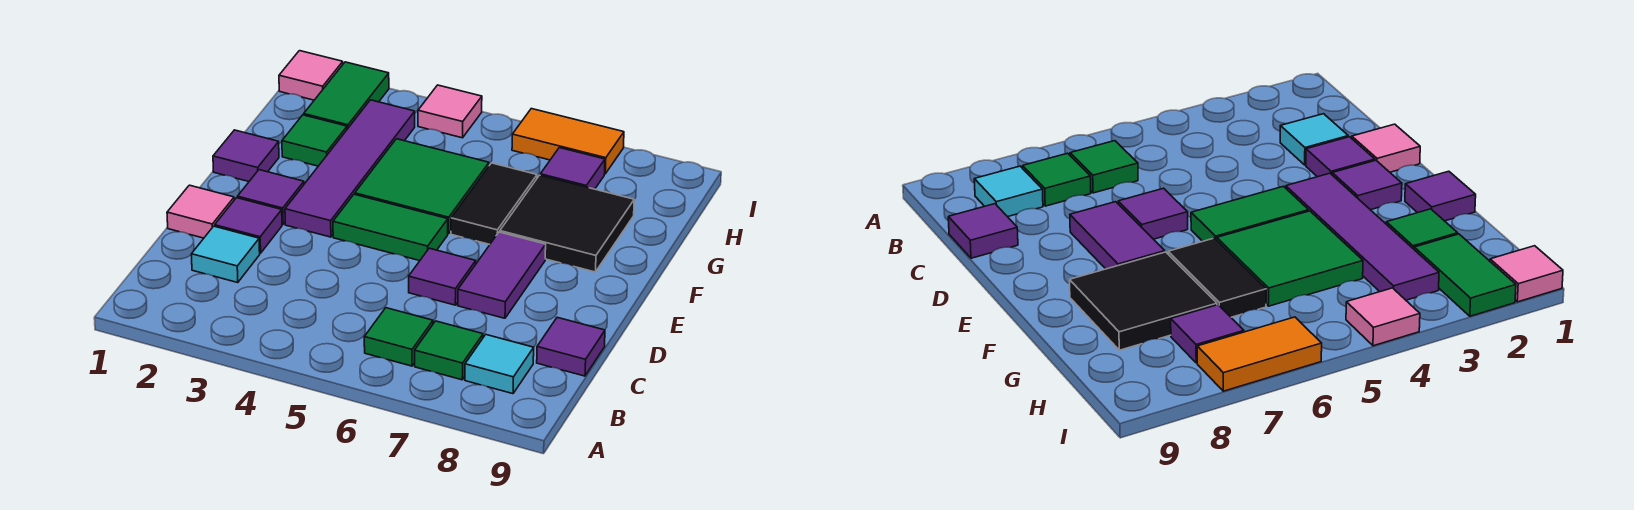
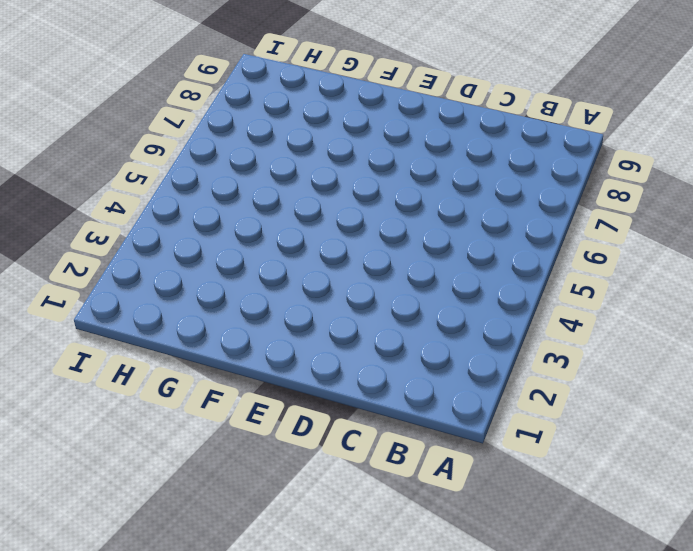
none -> green tile B6 level 1
none -> green tile B7 level 1
none -> cyan tile B8 level 1

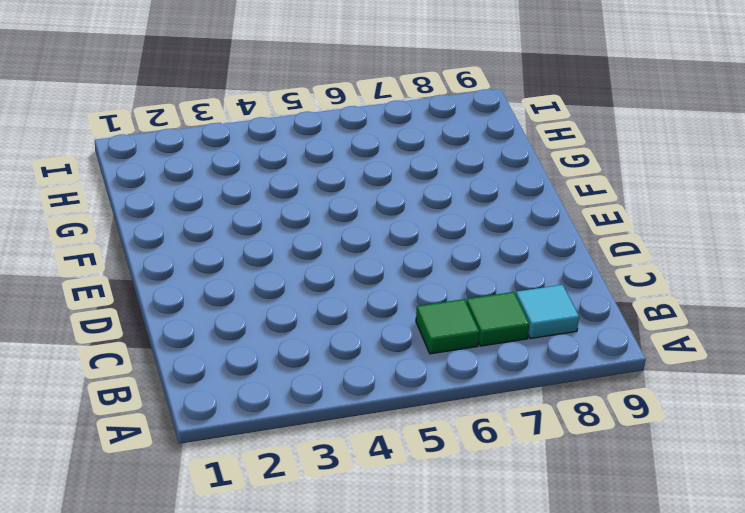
none -> cyan tile C2 level 1
none -> purple tile C9 level 1
none -> pink tile D1 level 1

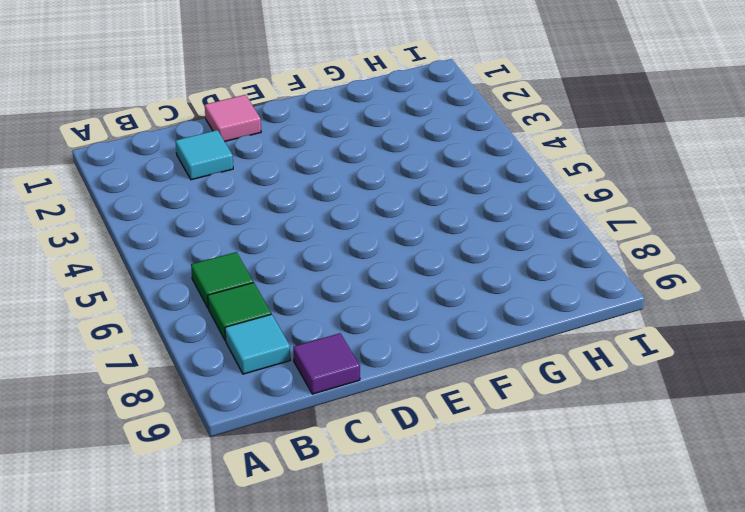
none -> purple tile D2 level 1
none -> purple tile D6 level 1
none -> purple tile D7:E7 level 1

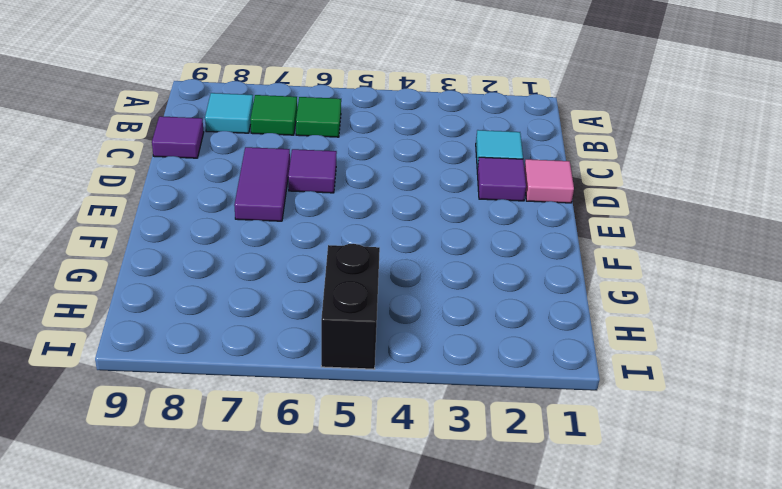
black brick H5:I5 level 1 -> none
none -> purple tile E2 level 1
none -> purple tile E3:H3 level 1
none -> green tile E4:E5 level 1

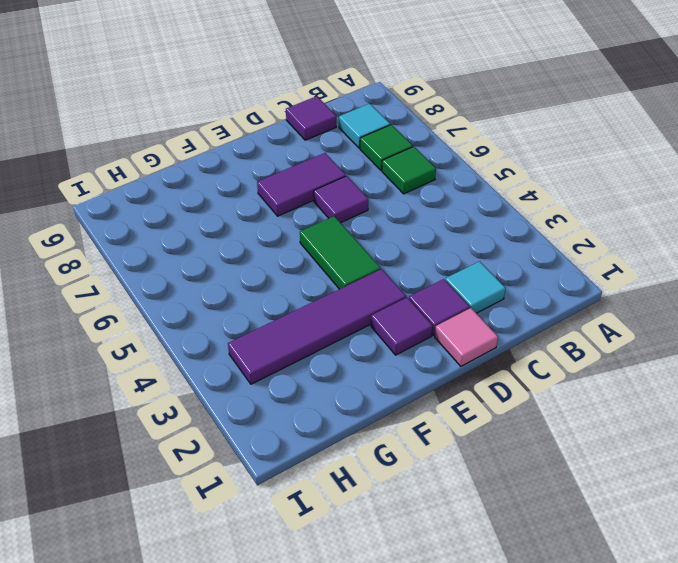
none -> purple tile F1 level 1
none -> green tile F4:G5 level 1
none -> black tile F6:G6 level 1

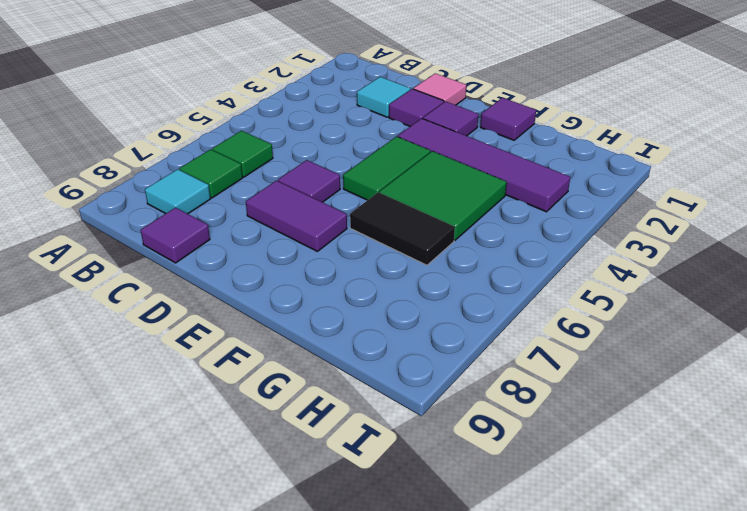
none -> black tile F7:G8 level 1
none -> green tile G2 level 1
none -> green tile H2:I2 level 1

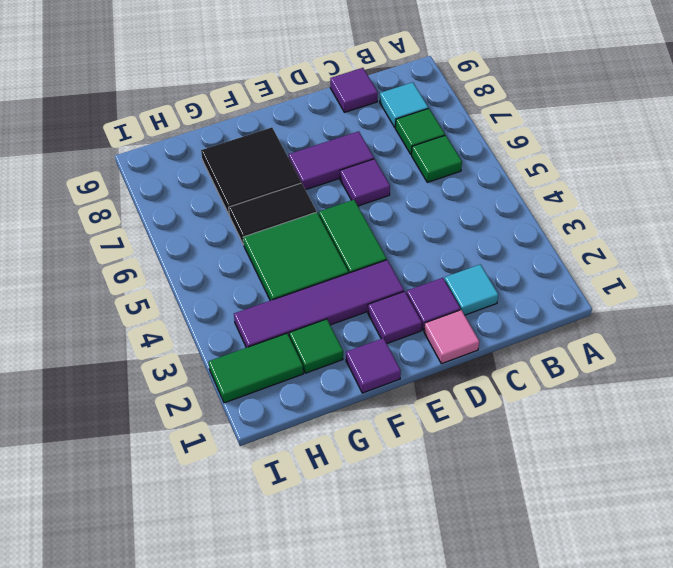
none -> purple tile H7 level 1
none -> pink tile I1 level 1
none -> pink tile I4 level 1

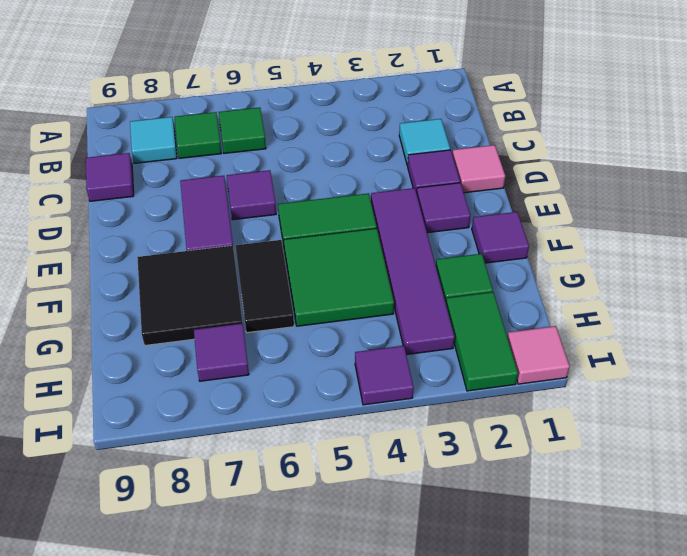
purple tile I4 level 1 -> pink tile I4 level 1
none -> orange tile I6:I7 level 1

